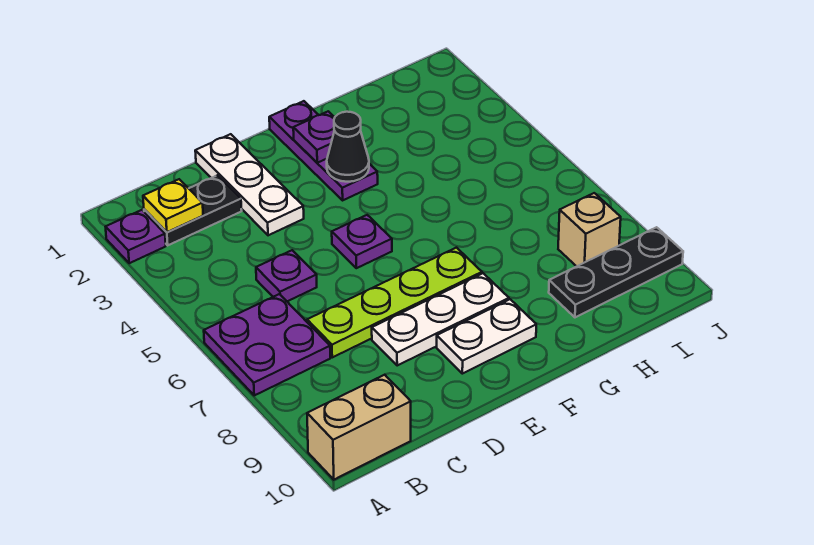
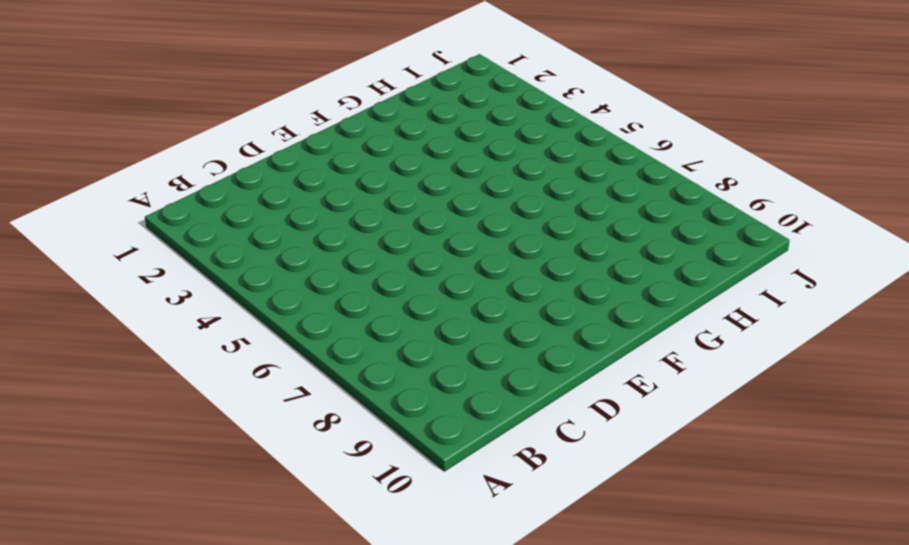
none -> purple plate A2 level 1
none -> purple plate A6:B7 level 1
none -> tan brick A10:B10 level 1

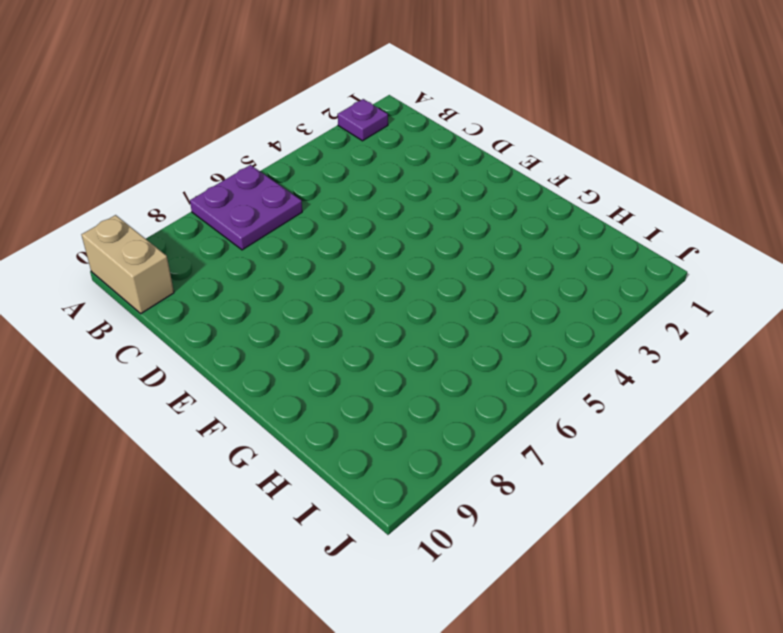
none -> black plate B2:C2 level 1
none -> purple plate C5 level 1
none -> lime plate C7:F7 level 1

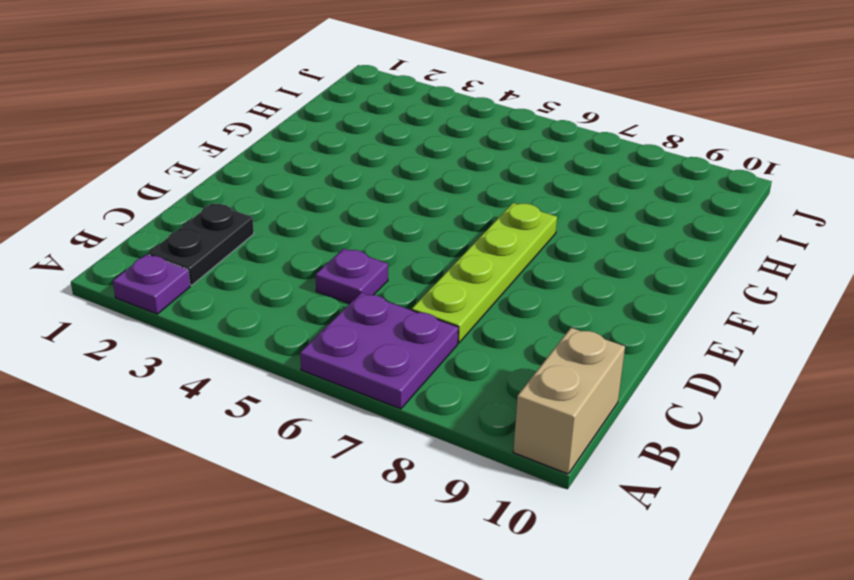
none -> white plate D1:D3 level 1
none -> white plate D8:F8 level 1
none -> purple plate E5 level 1

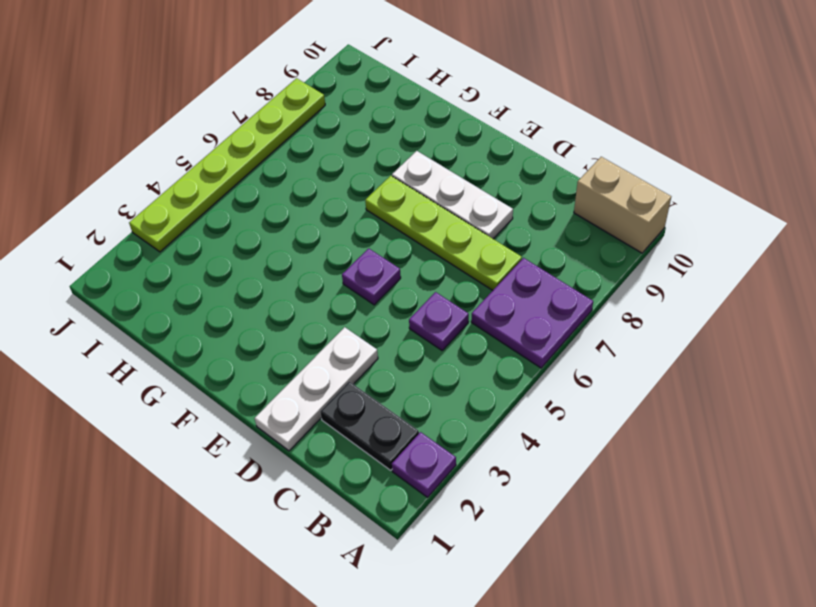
lime plate J3:J8 level 1 -> none
none -> white plate E9:F9 level 1
none -> purple plate F1:F3 level 1
none -> black plate H9:J9 level 1

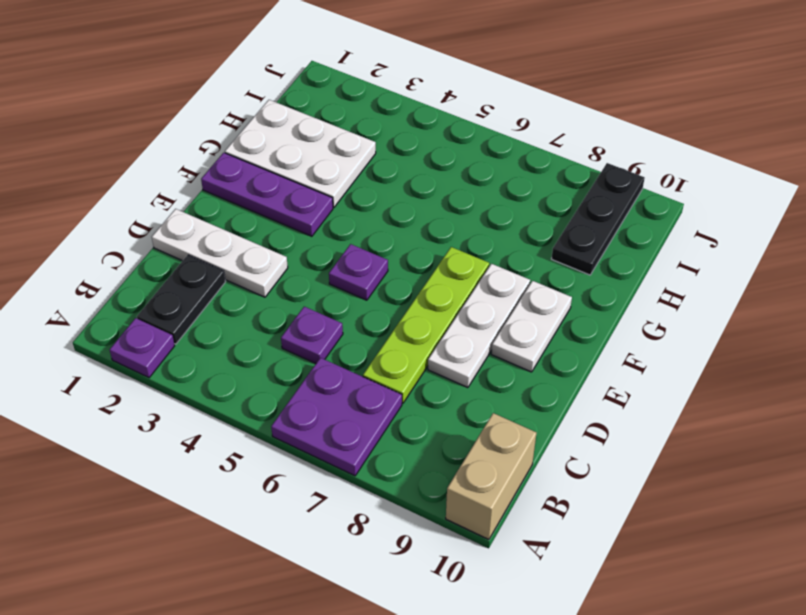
white plate G1:H3 level 1 -> none
none -> tan brick I8 level 1
none -> yellow plate B2 level 2
none -> purple plate F2 level 2

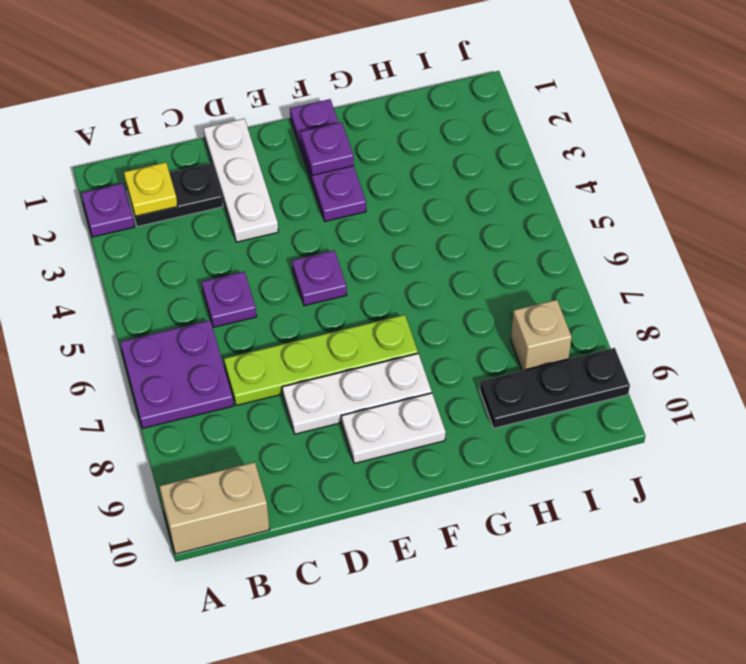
none -> black cone F3 level 2

